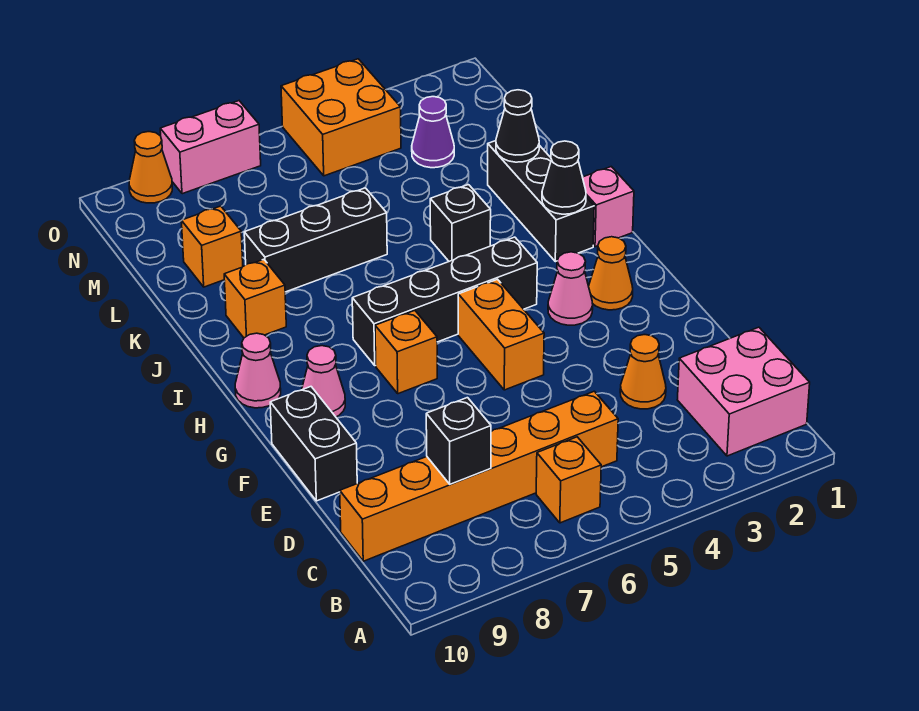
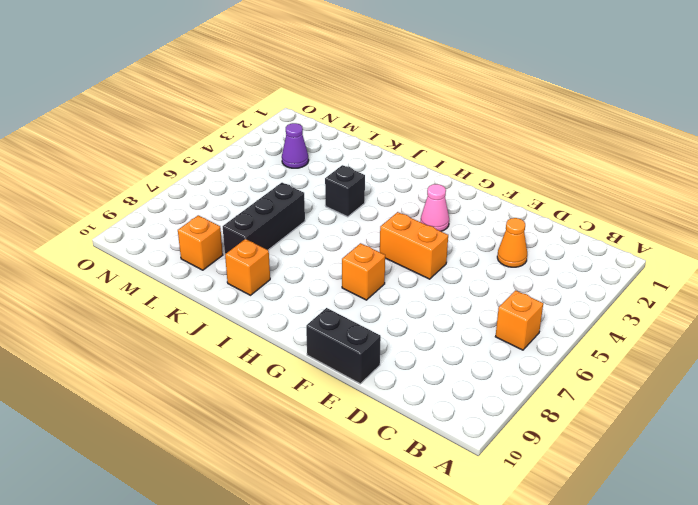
none -> pink brick B1:C2 level 1
none -> orange brick C5:C10 level 1
none -> orange cone G2 level 1

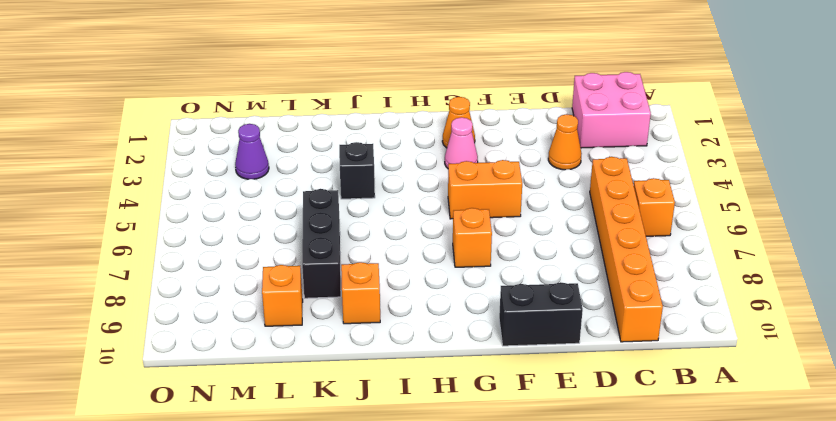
none -> pink cone G9 level 1
none -> black brick H4:H7 level 1
none -> pink cone H10 level 1

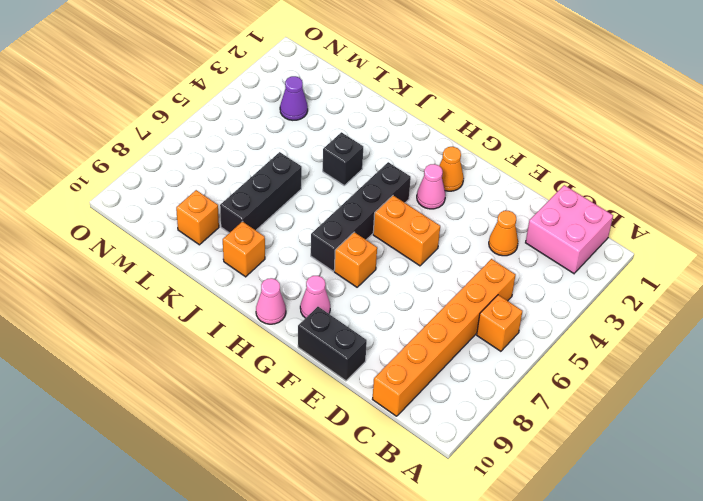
none -> pink brick I1 level 1
none -> black brick I2:K2 level 1
none -> orange brick N4:O5 level 1

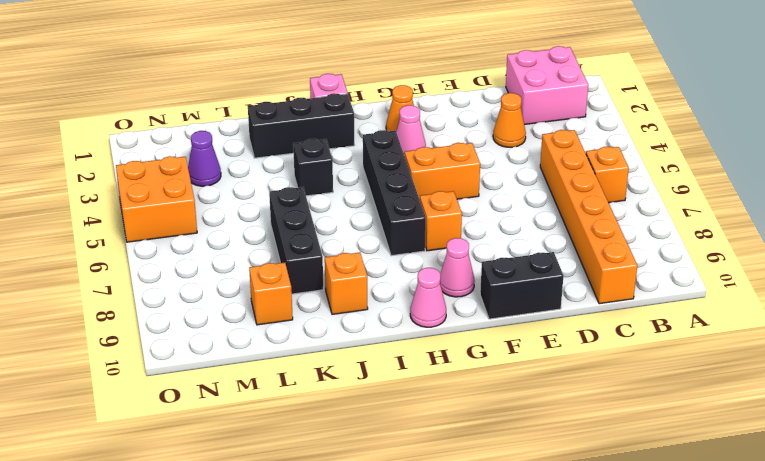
none -> pink brick O7:O8 level 1
none -> orange cone O9 level 1
none -> black brick C8 level 2

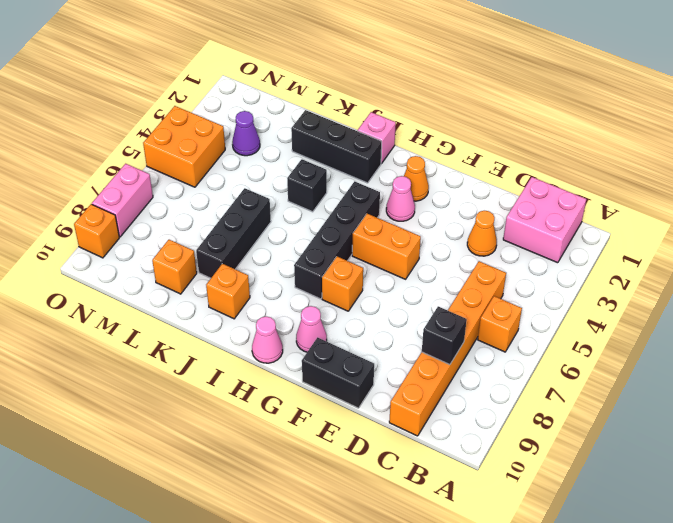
orange brick O9 level 1 -> orange cone O9 level 1
none -> black cone I2 level 2
none -> black cone K2 level 2

